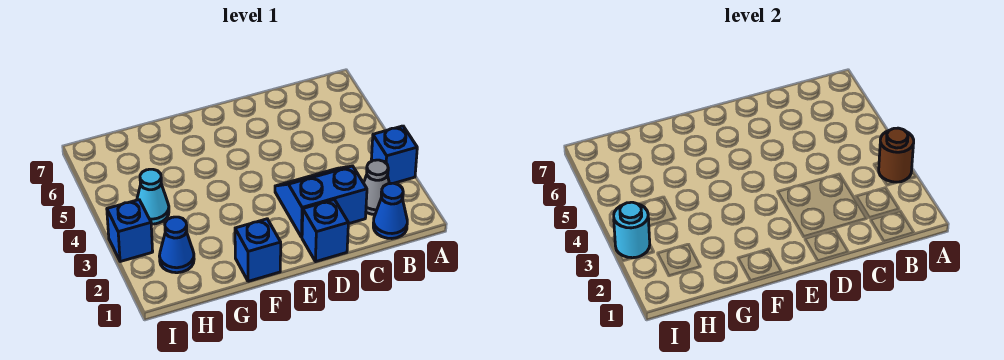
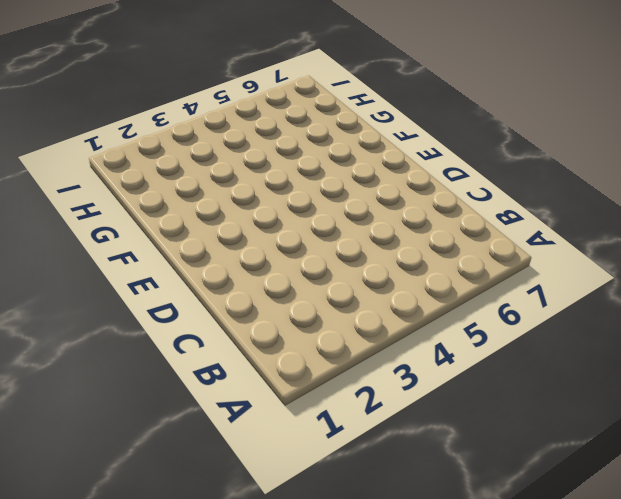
none -> blue brick A3 level 1
none -> blue cone B1 level 1

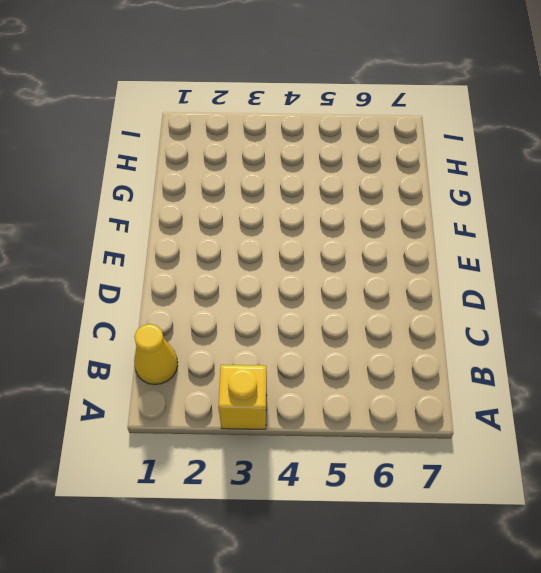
yellow brick A3 level 1 -> blue brick A3 level 1
yellow cone B1 level 1 -> blue cone B1 level 1
none -> grey cone B2 level 1
none -> blue slope C2:D3 level 1 top 2

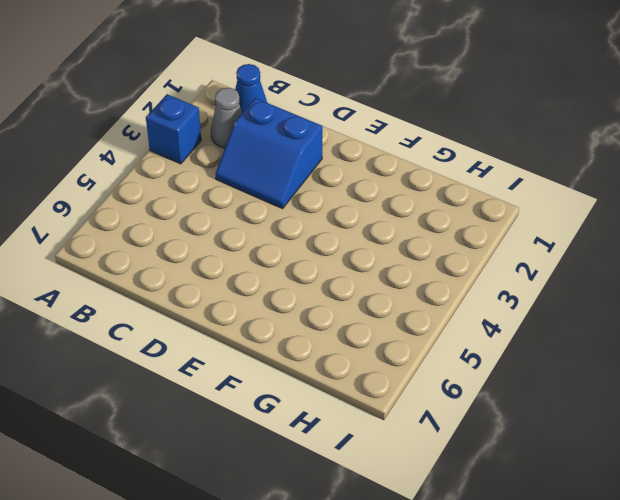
none -> blue brick D1 level 1
none -> blue brick F1 level 1

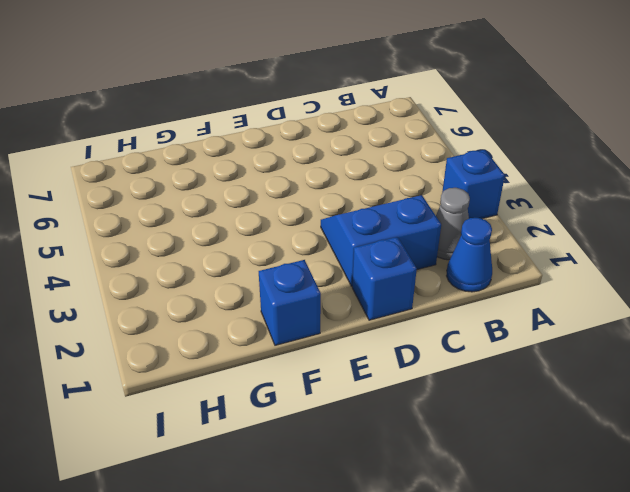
none -> blue cone H2 level 1
none -> cyan cone H4 level 1

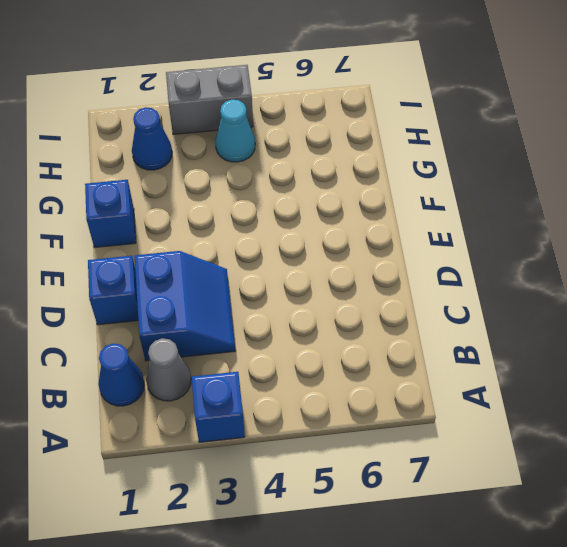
grey brick I3:I4 level 1 -> blue brick I3 level 1
none -> brown round brick A3 level 2
none -> cyan round brick I3 level 2

